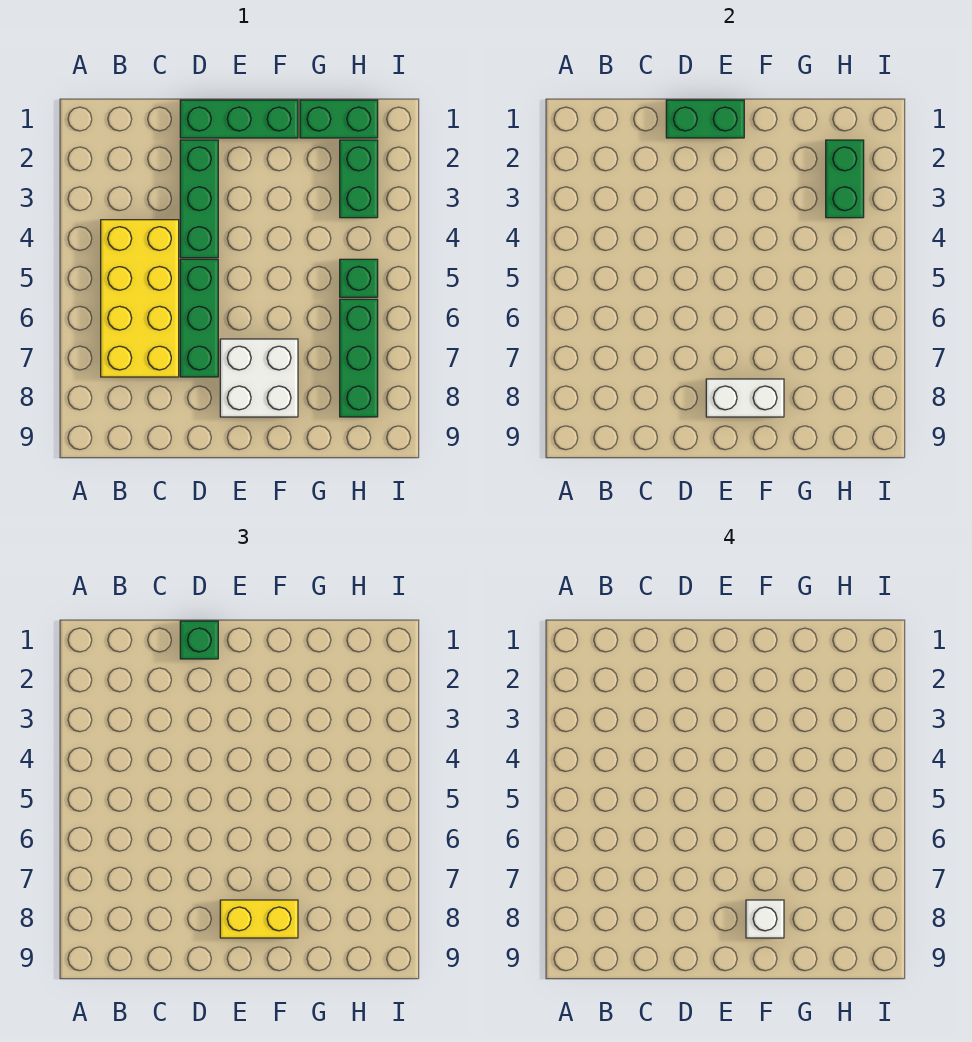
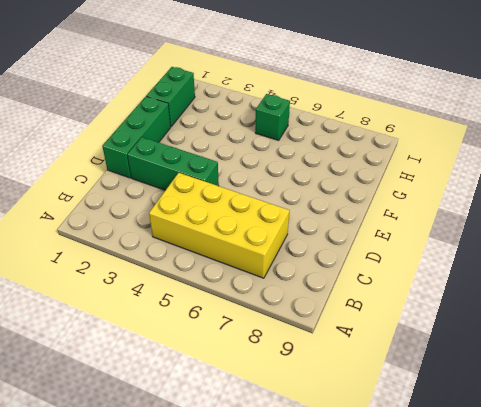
none -> green brick D5:D7 level 1
none -> white brick E7:F8 level 1
none -> green brick H2:H3 level 1

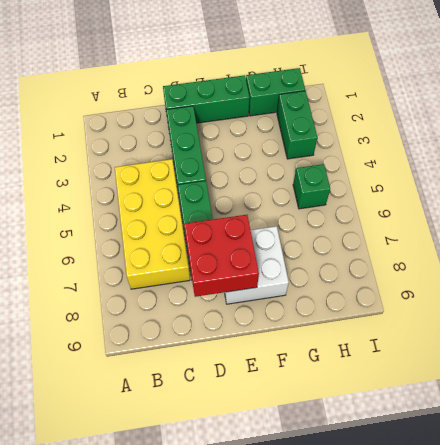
red brick D7:E8 level 2 -> white brick E8:F8 level 2
none -> green brick H6:H8 level 1
none -> green brick D1:E1 level 2
none -> green brick H2:H3 level 2

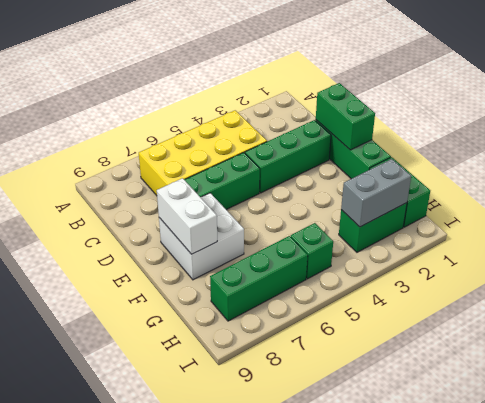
grey brick H2:H3 level 2 -> green brick H2:H3 level 2
none -> green brick D1 level 3
none -> yellow brick E8:F8 level 3
none -> white brick F8 level 4

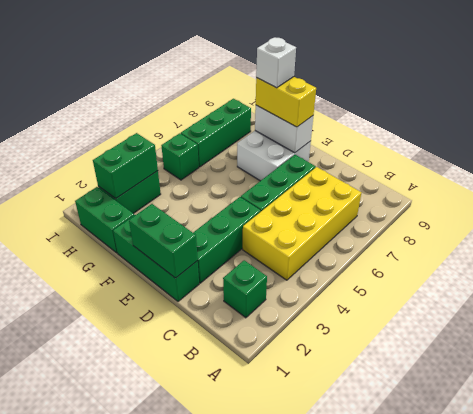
green brick B2 level 1 -> green brick D1 level 3

